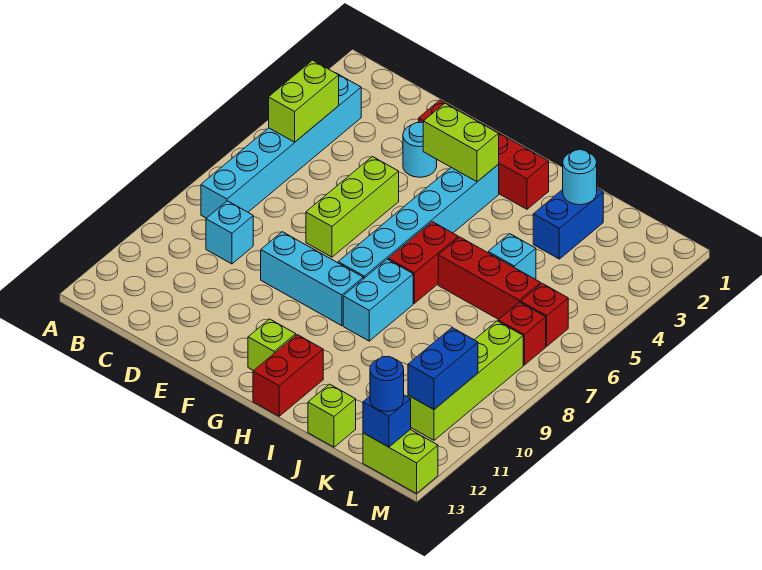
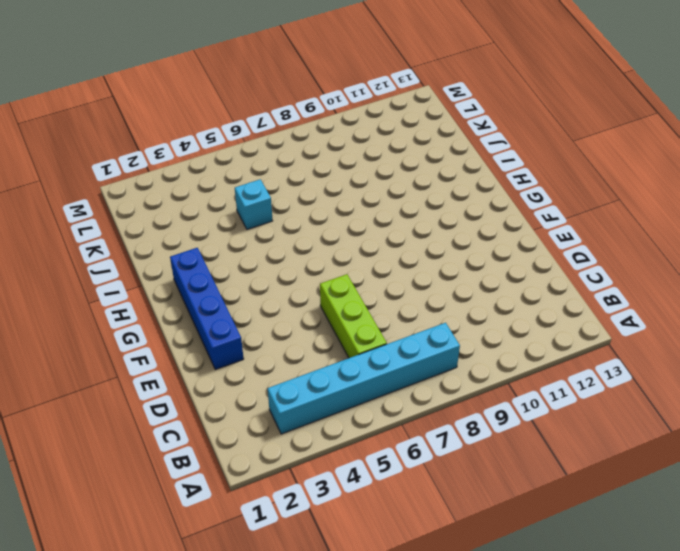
lime brick C6:E6 level 1 -> lime brick E5:E7 level 1
blue brick E2:H2 level 1 -> red brick E2:H2 level 1
none -> cyan brick C9 level 1
none -> cyan round brick E3 level 1
none -> cyan brick E9:G9 level 1

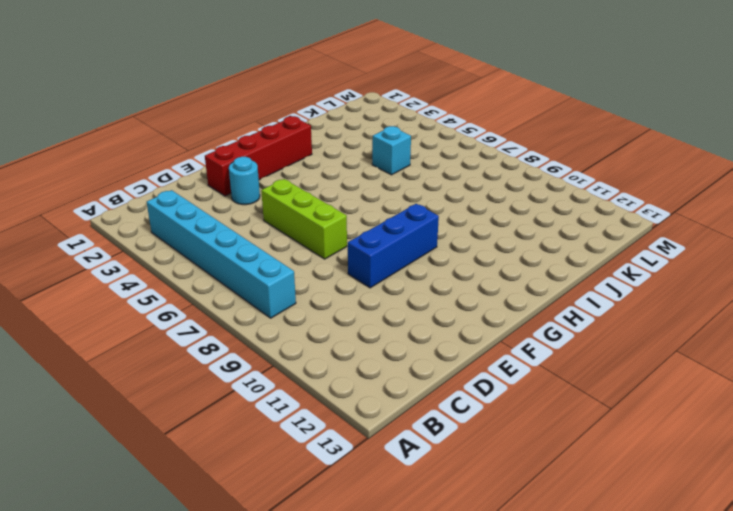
blue brick E9:G9 level 1 -> cyan brick E9:G9 level 1
none -> cyan brick C9 level 1
none -> cyan brick G3:G8 level 1
none -> lime brick G12 level 1

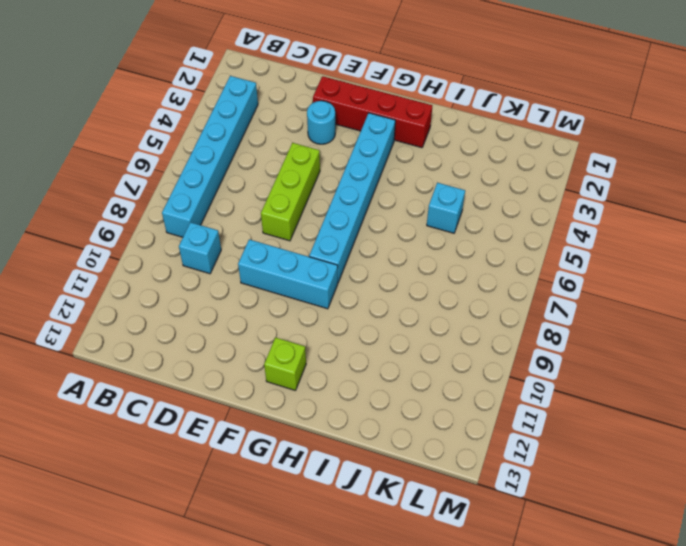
none -> red brick H6:H7 level 1
none -> cyan brick H8:H9 level 1
none -> red brick H12:H13 level 1

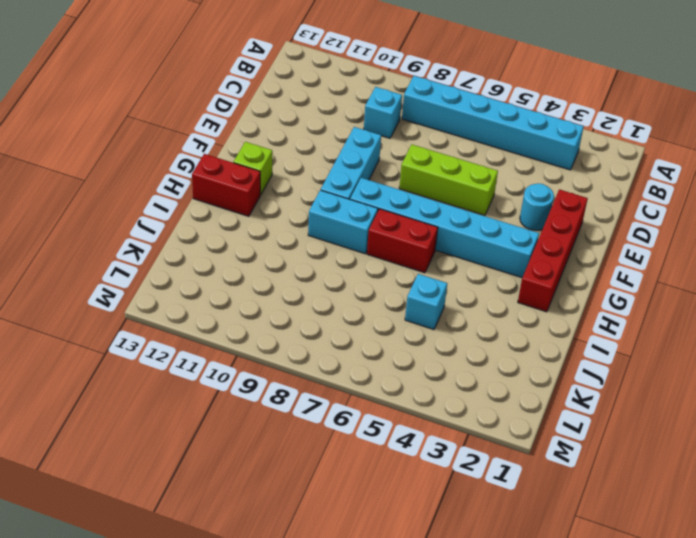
none -> red brick I6:K6 level 1
none -> blue brick J2:J3 level 1
none -> lime brick J13 level 1

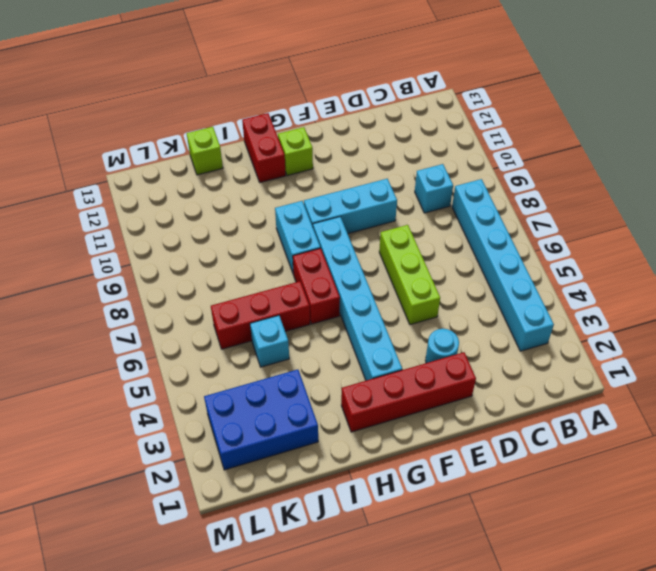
blue brick J2:L3 level 1 -> blue brick J2:J3 level 1
none -> red brick L6 level 1
none -> red brick L7 level 1
none -> lime brick L8:L11 level 1

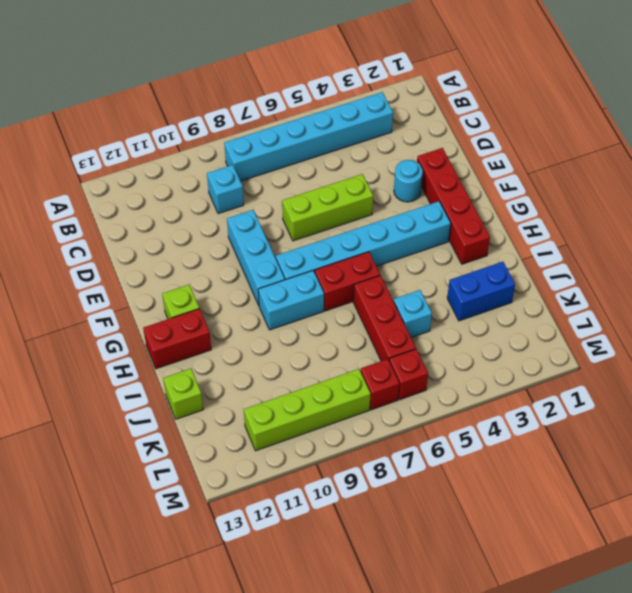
none -> lime brick L13:M13 level 1
none -> lime brick B4:B5 level 2
none -> lime brick F3:G3 level 2

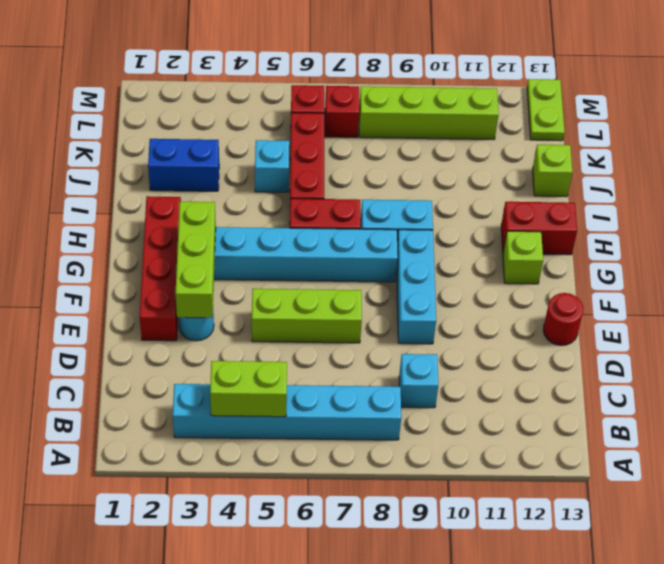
lime brick E3:G3 level 2 -> lime brick F3:G3 level 2
red round brick E13 level 1 -> none
lime plate L13:M13 level 1 -> lime brick L13:M13 level 1
none -> cyan round brick J2 level 2
none -> blue brick L10:L11 level 2
none -> blue brick L13 level 2

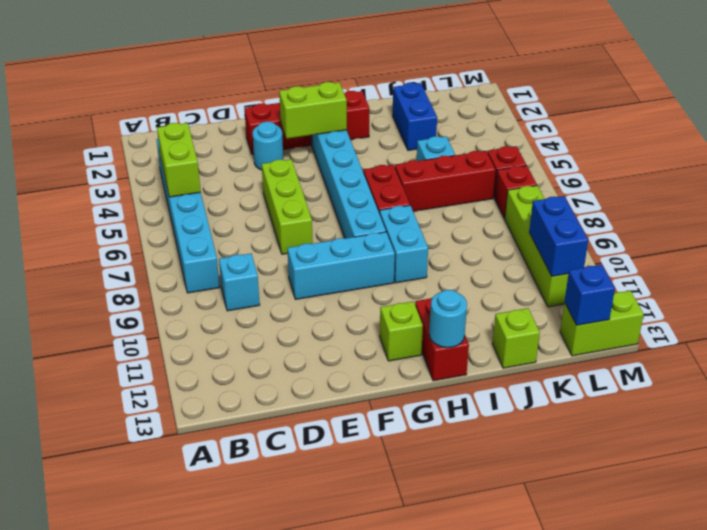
cyan round brick H13 level 2 -> cyan round brick J2 level 2
none -> blue round brick L13 level 3

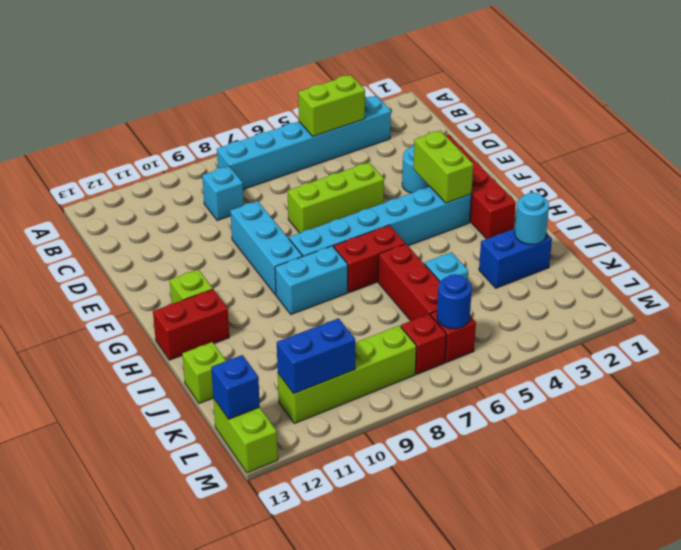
blue round brick L6 level 2 -> blue round brick L13 level 3

